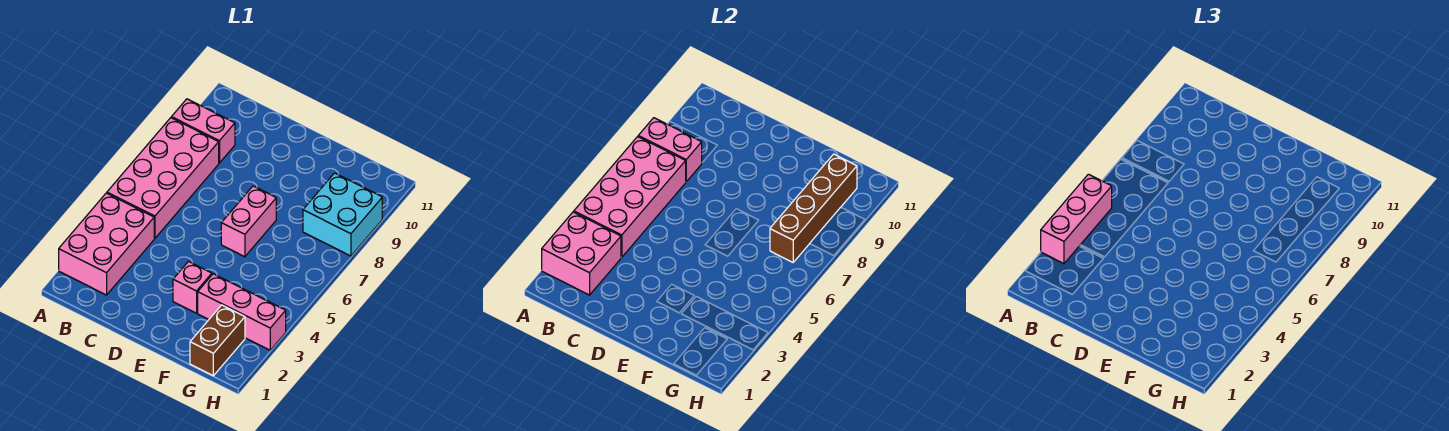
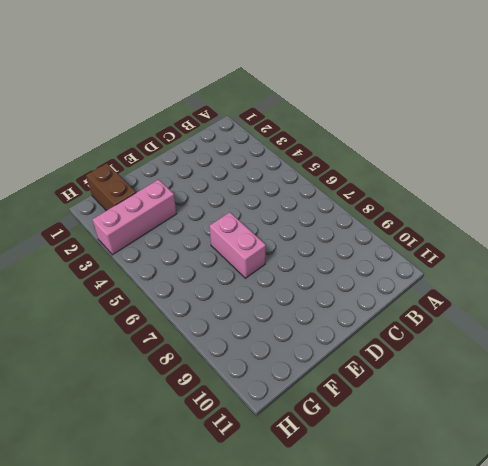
none -> pink brick A2:B4 level 1
none -> pink brick A5:B8 level 1
none -> pink brick A9:B9 level 1

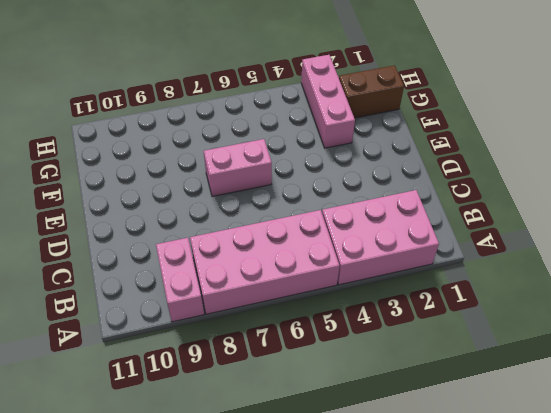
none -> pink brick E3 level 1
none -> cyan brick G8:H9 level 1
none -> pink brick A2:B3 level 2

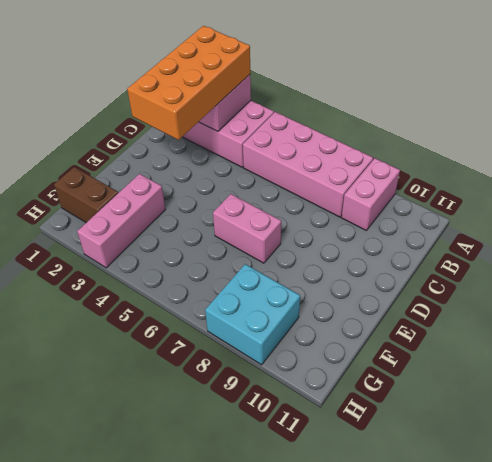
orange brick A2:D3 level 3 -> pink brick A3:A5 level 3
none -> pink brick E3 level 1
none -> pink brick A4:B7 level 2
none -> pink brick A8:B8 level 2

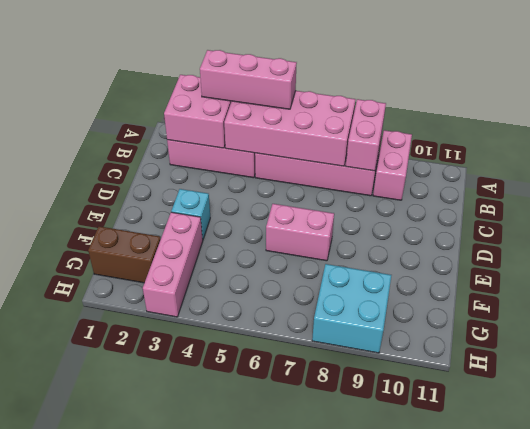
cyan brick E3 level 1 -> pink brick E3 level 1
none -> brown brick G7:G10 level 2

